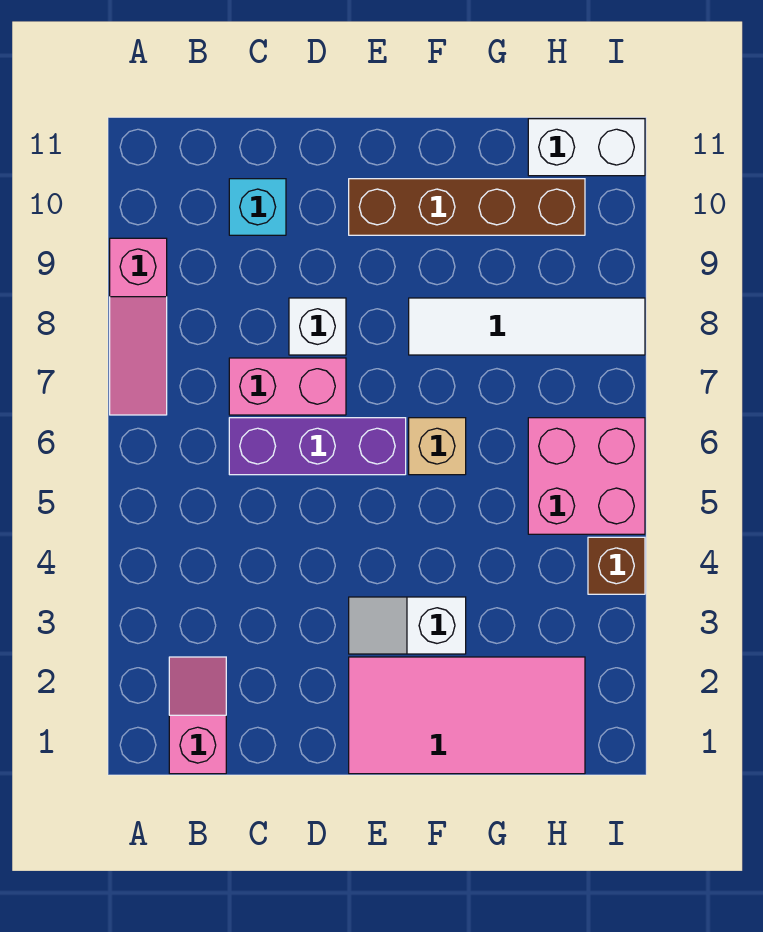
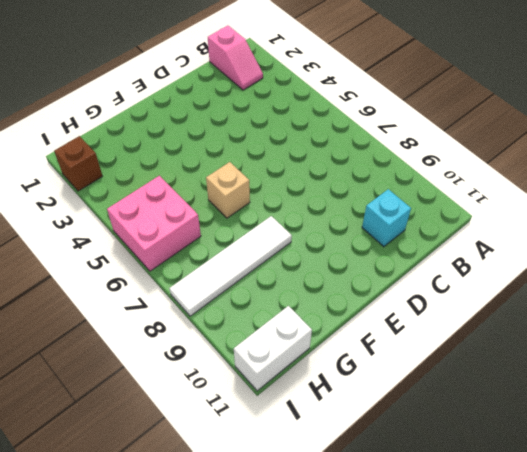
brown brick I2 level 1 -> brown brick I4 level 1
none -> pink slope A7:A9 level 1 top 9
none -> purple brick C6:E6 level 1
none -> pink brick C7:D7 level 1

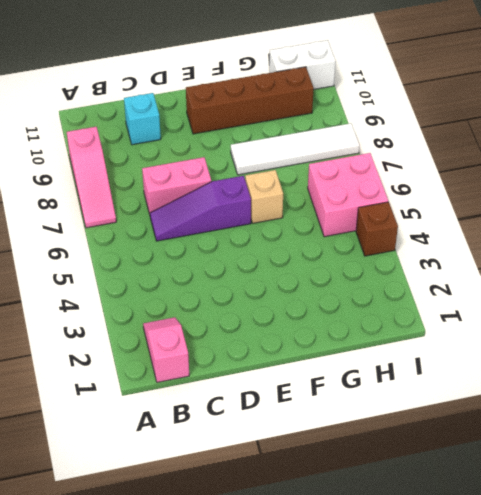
purple slope C6:E6 level 1 top E -> purple brick C6:E6 level 1
none -> white brick D8 level 1
none -> pink tile E1:H2 level 1
none -> white slope E3:F3 level 1 top F

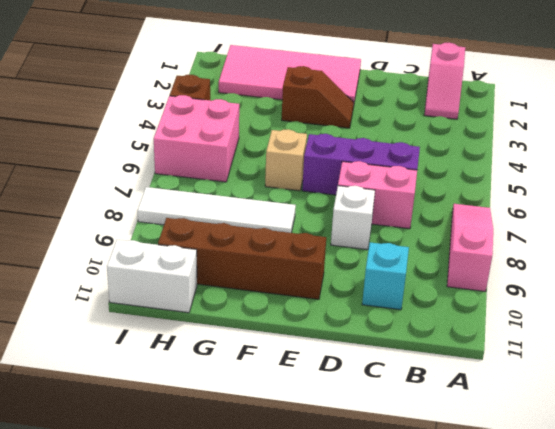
brown slope E3:F3 level 1 top F -> white slope E3:F3 level 1 top F

